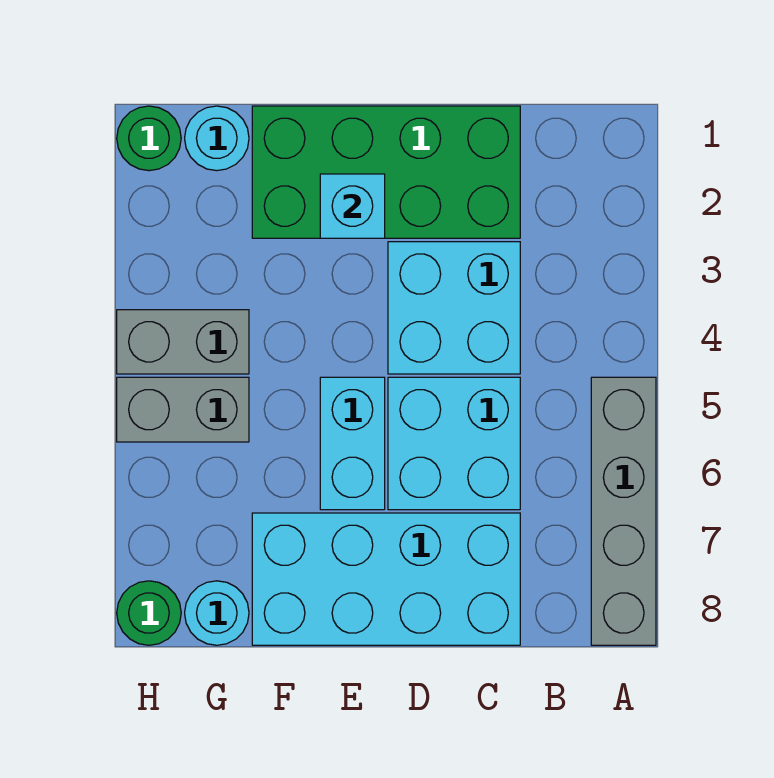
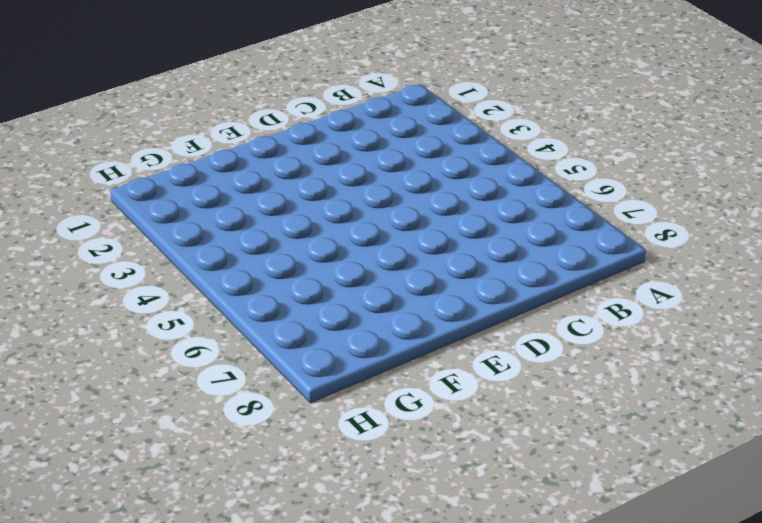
none -> grey brick A5:A8 level 1
none -> green brick C1:F2 level 1
none -> cyan brick C3:D4 level 1

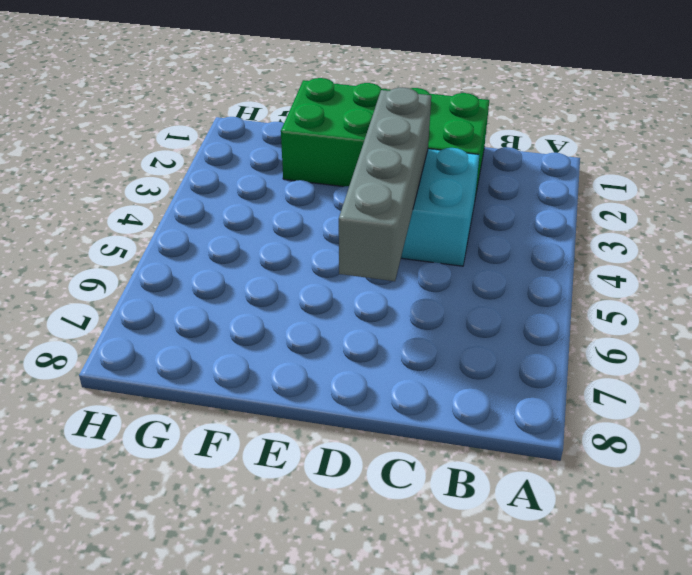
grey brick D3:D6 level 2 -> grey brick A5:A8 level 1
none -> cyan brick C5:D6 level 1
none -> cyan brick C7:F8 level 1
none -> cyan brick E5:E6 level 1

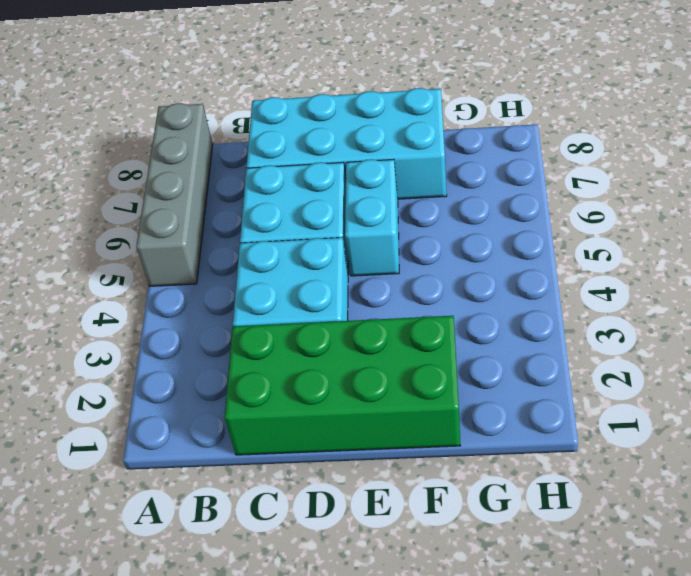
none -> cyan round brick G1 level 1
none -> grey brick G4:H4 level 1
none -> grey brick G5:H5 level 1

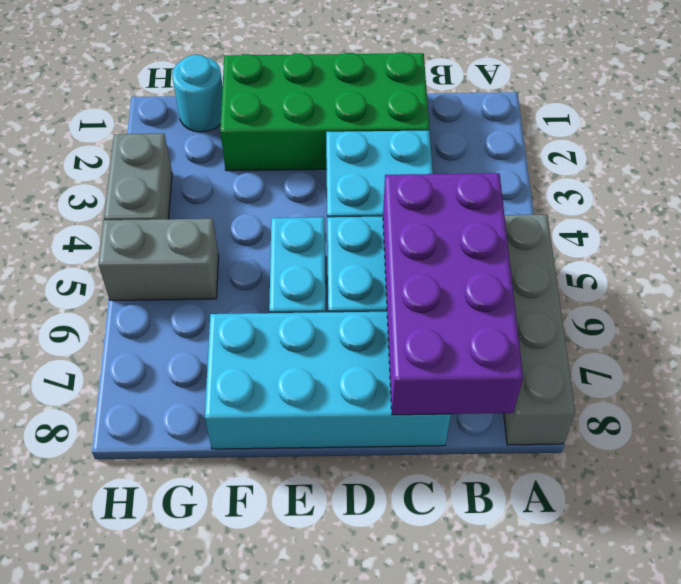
purple brick B5:C8 level 2 -> none
grey brick H3:H4 level 1 -> grey brick G4:H4 level 1
none -> cyan round brick G8 level 1
none -> green round brick H1 level 1
none -> green round brick H8 level 1

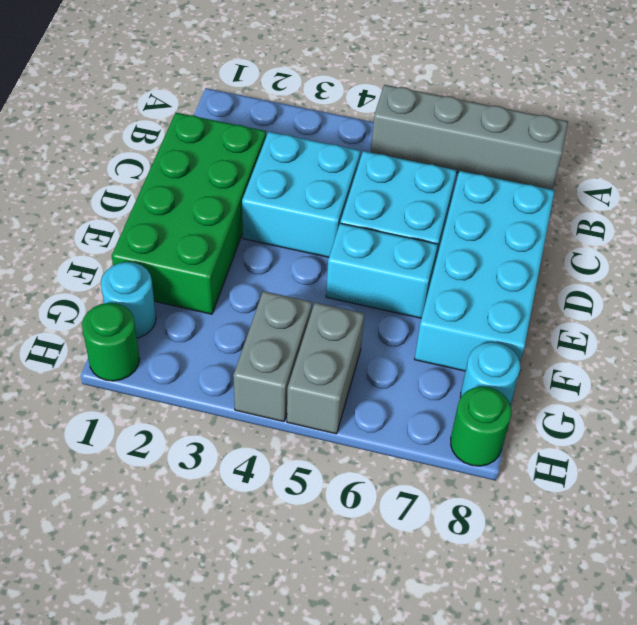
none -> cyan brick E2 level 2

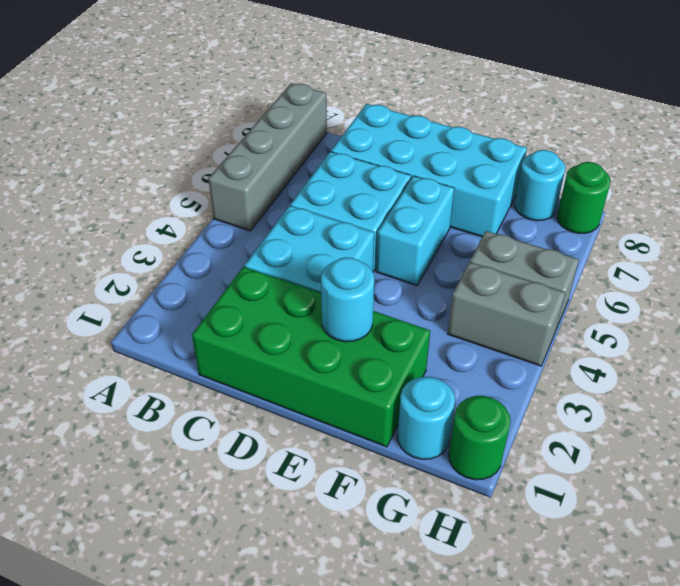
cyan round brick E2 level 2 -> cyan brick E2 level 2

